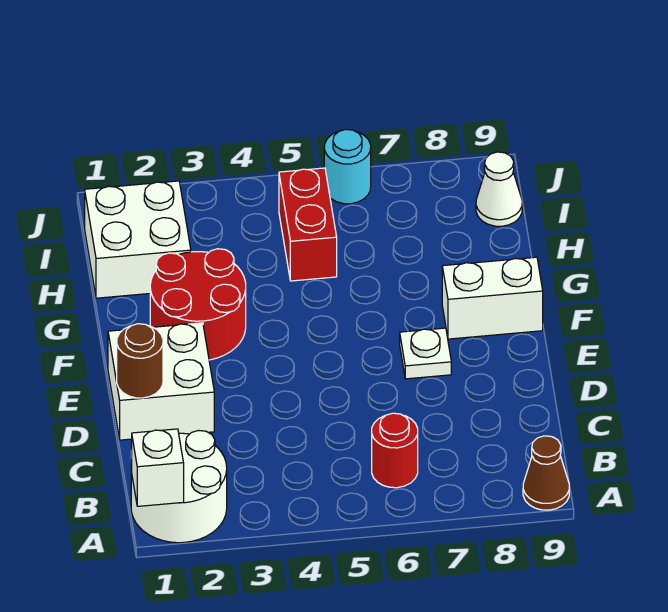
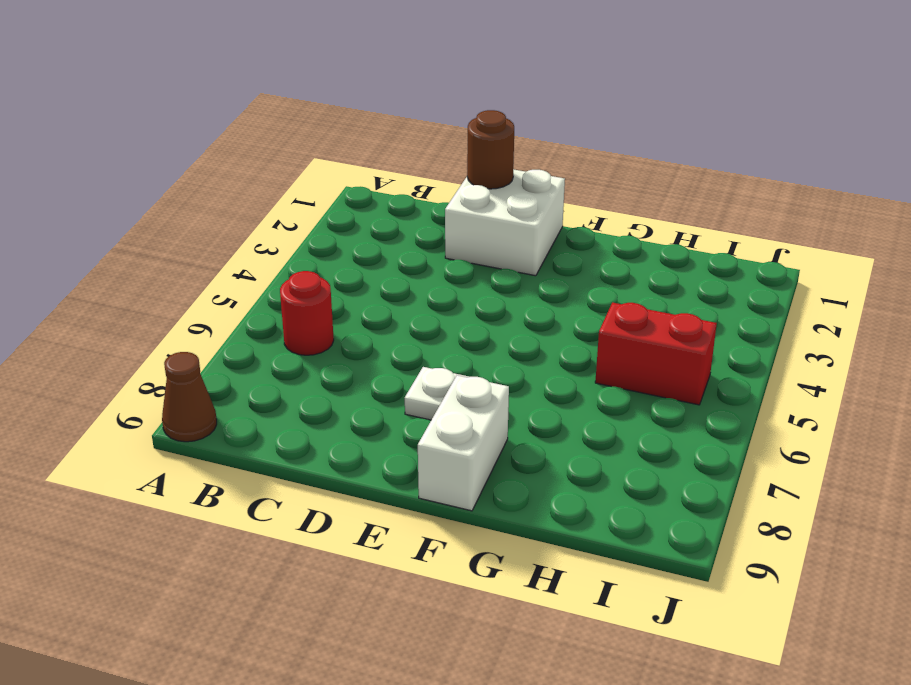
none -> white round brick A1:B2 level 1
none -> red round brick F2:G3 level 1
none -> white brick H1:I2 level 1

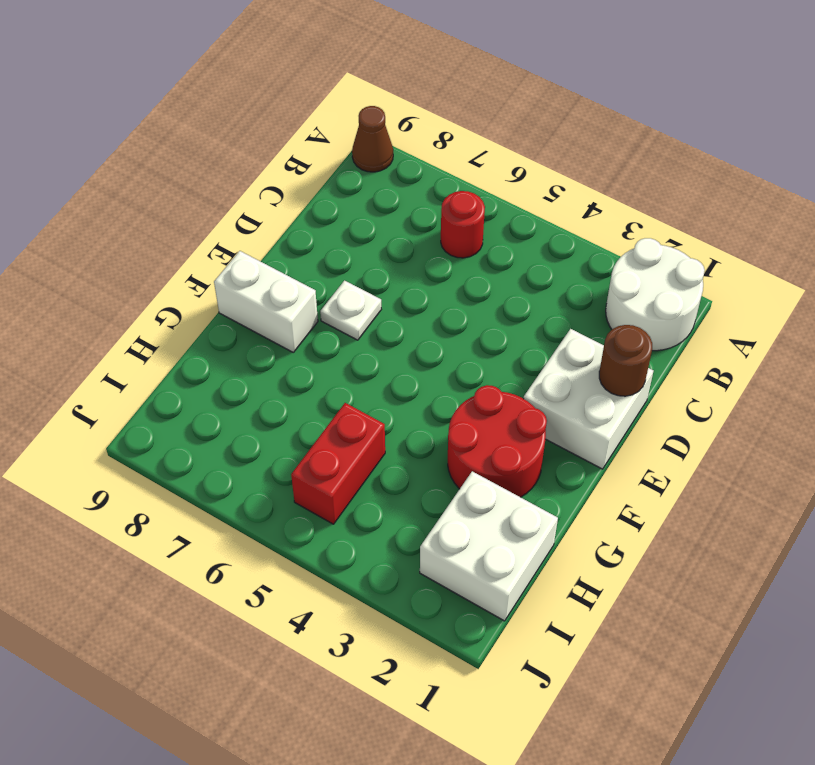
none -> white cone I9 level 1
none -> cyan round brick J6 level 1
none -> white brick A1 level 2

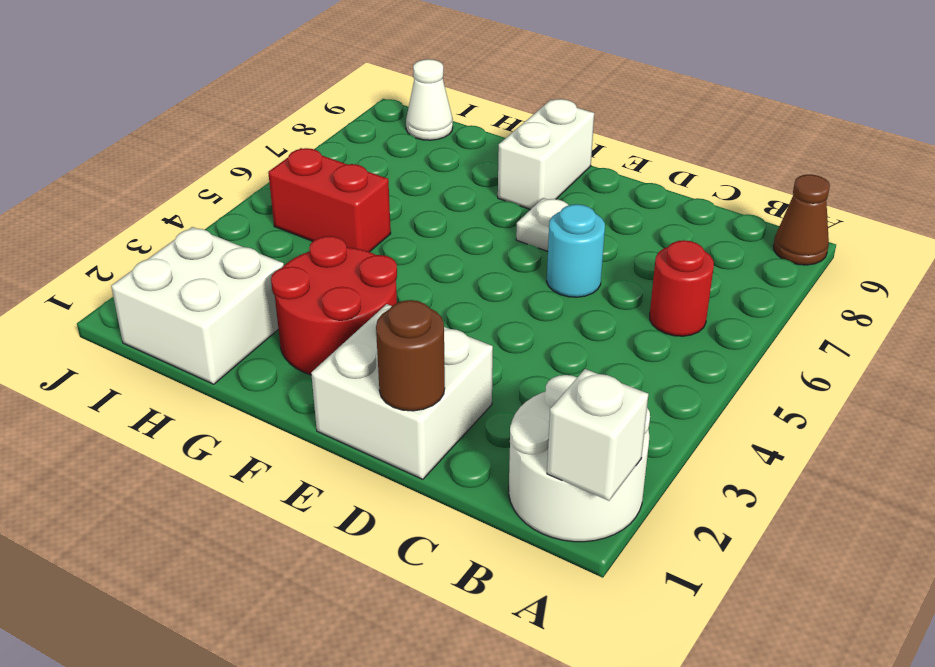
cyan round brick D6 level 1 -> cyan round brick J6 level 1

